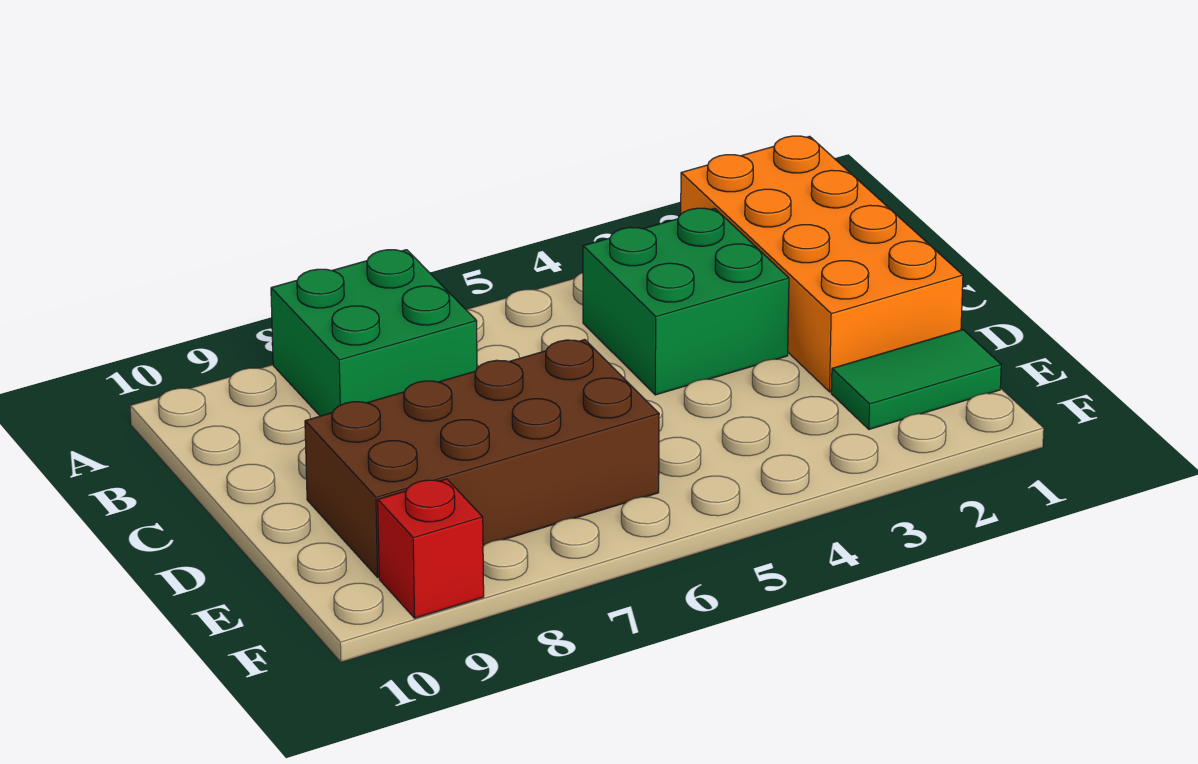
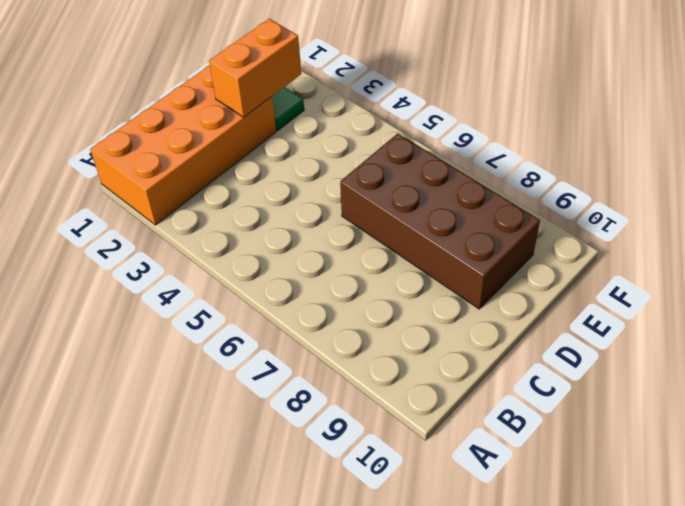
orange brick D2:E2 level 2 -> none
none -> green brick A7:B8 level 1
none -> green brick B3:C4 level 1

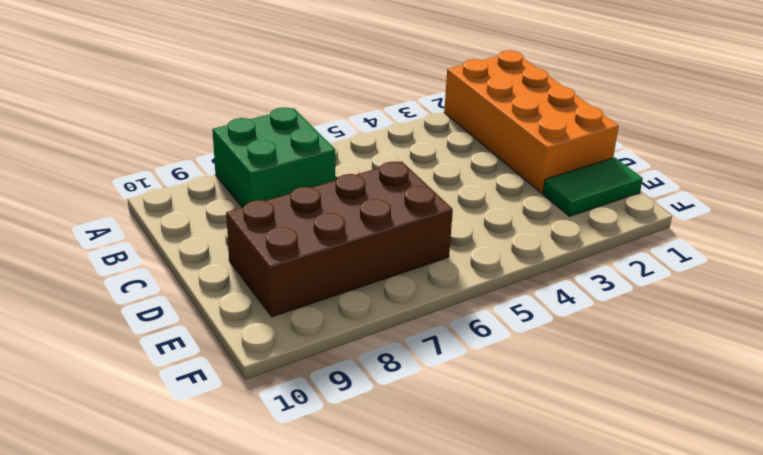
none -> green brick B3:C4 level 1
none -> red brick F9 level 1

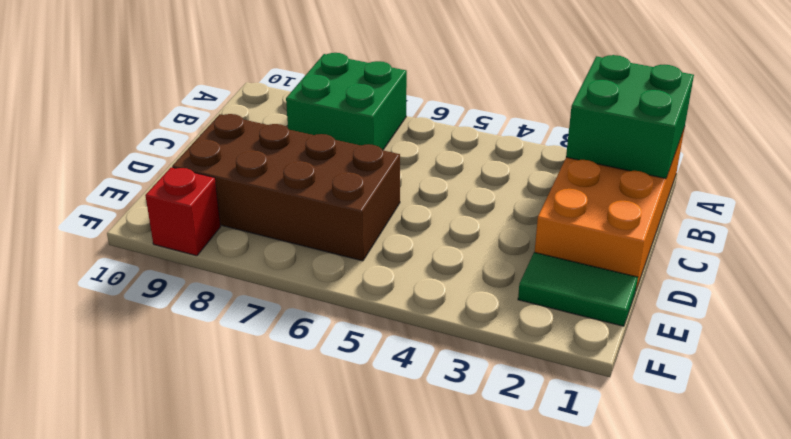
green brick A1:B2 level 2 -> green brick B3:C4 level 1

